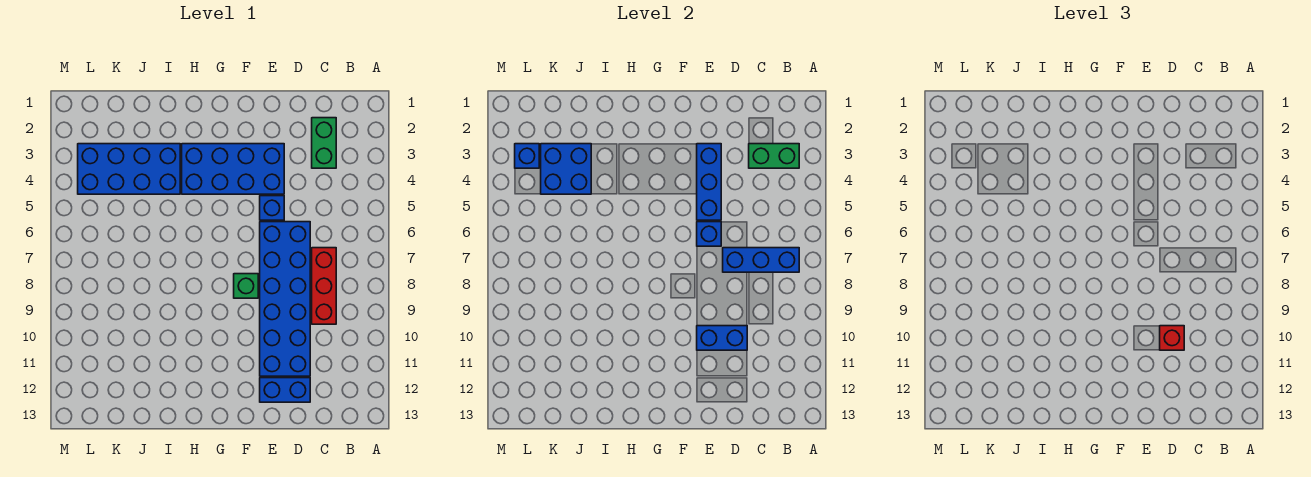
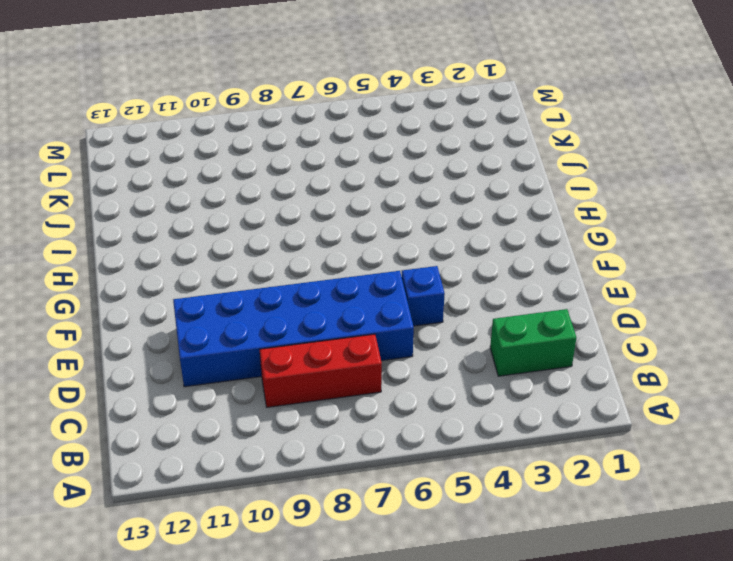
none -> blue brick D12:E12 level 1
none -> blue brick E3:H4 level 1
none -> green brick F8 level 1

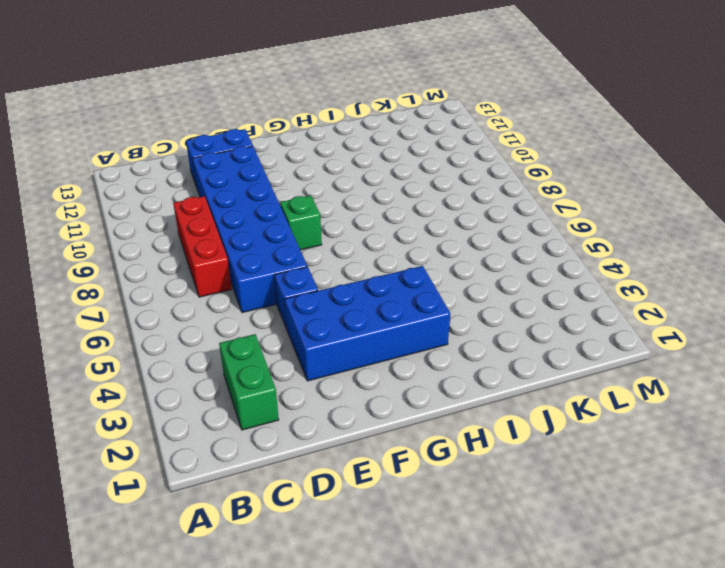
none -> blue brick I3:L4 level 1
none -> green brick B3:C3 level 2
none -> blue brick B7:D7 level 2

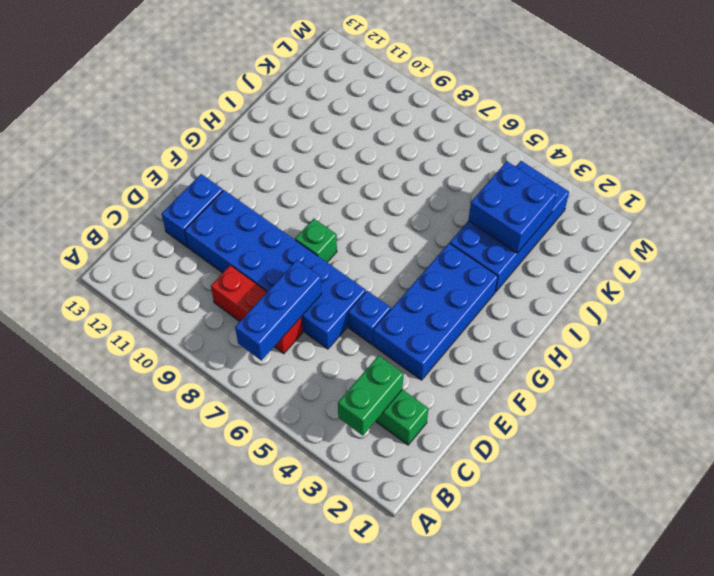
none -> blue brick D10:E10 level 2
none -> blue brick E3:E5 level 2
none -> blue brick E6 level 2

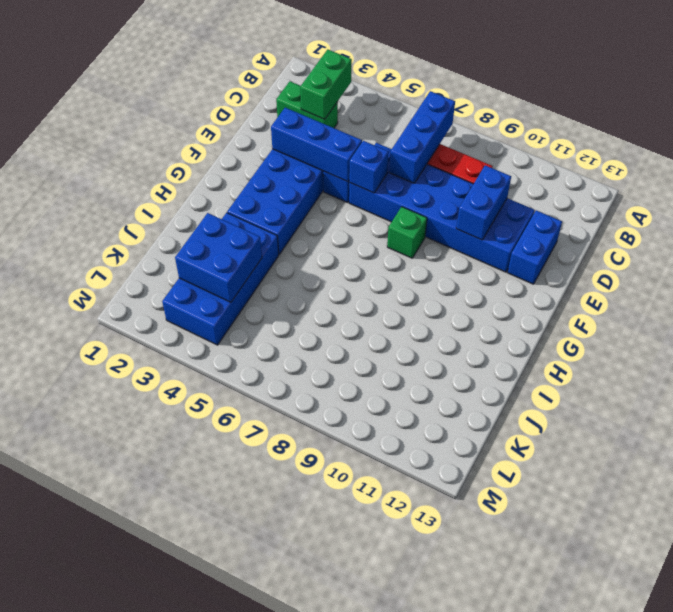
none -> blue brick L3 level 2
none -> red brick D10 level 3

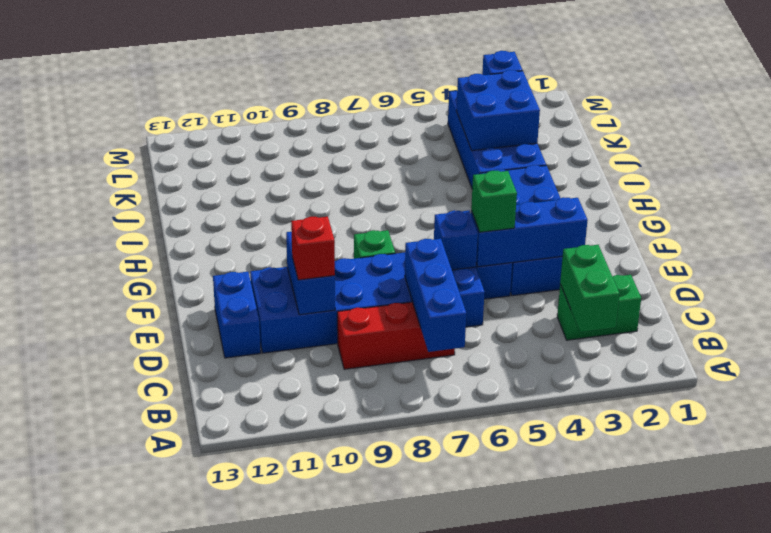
green brick E5 level 3 -> none

